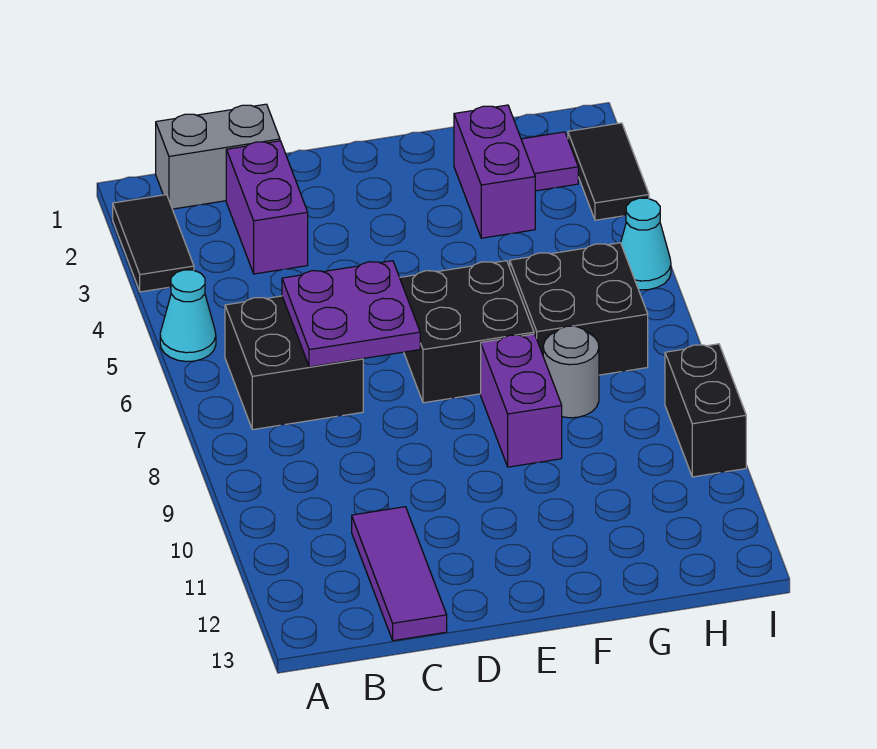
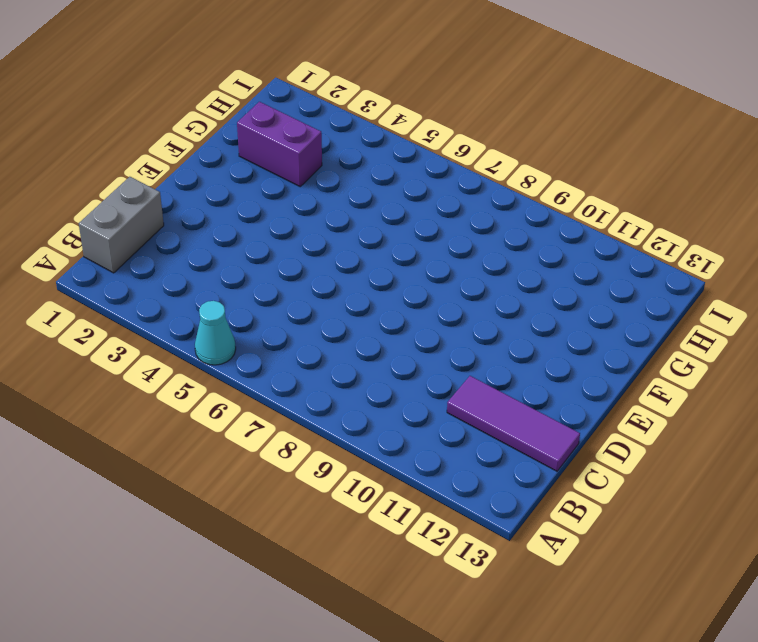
none -> black tile A2:A3 level 1
none -> black brick B6:C7 level 1
none -> purple brick C2:C3 level 1

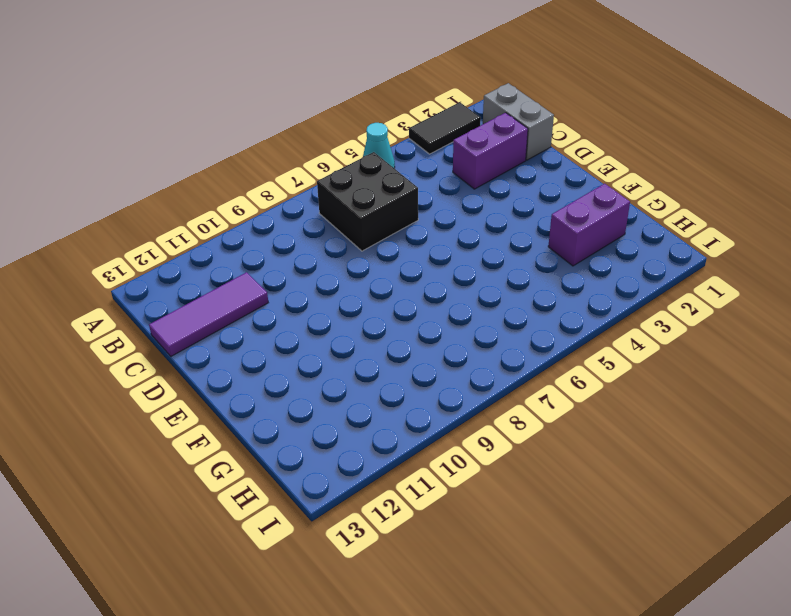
none -> black brick E6:F7 level 1
none -> purple brick F8:F9 level 1
none -> black brick G6:H7 level 1

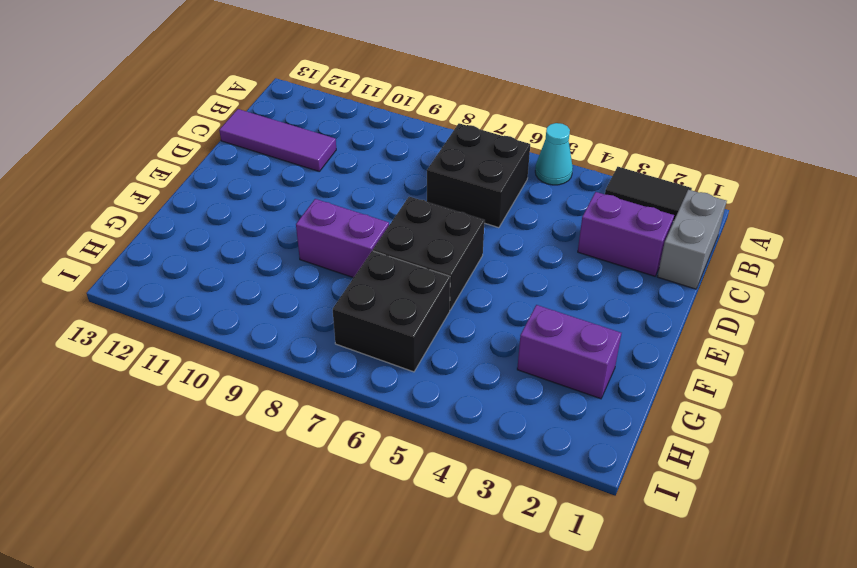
none -> grey round brick G8 level 1
none -> purple tile H2 level 1
none -> black tile I2:I3 level 1

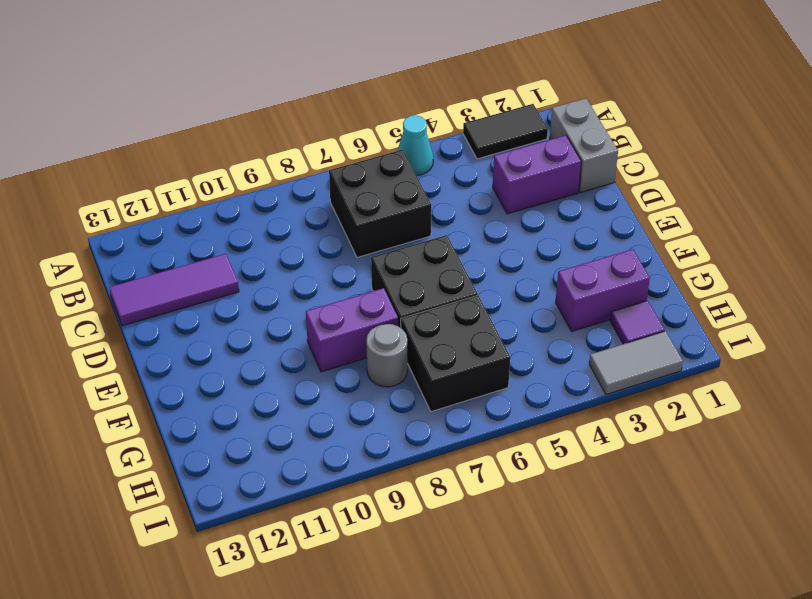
grey tile I2:I3 level 1 -> black tile I2:I3 level 1
none -> cyan cone I5 level 1
none -> black brick I9:I10 level 1
none -> purple plate C6:D7 level 2

